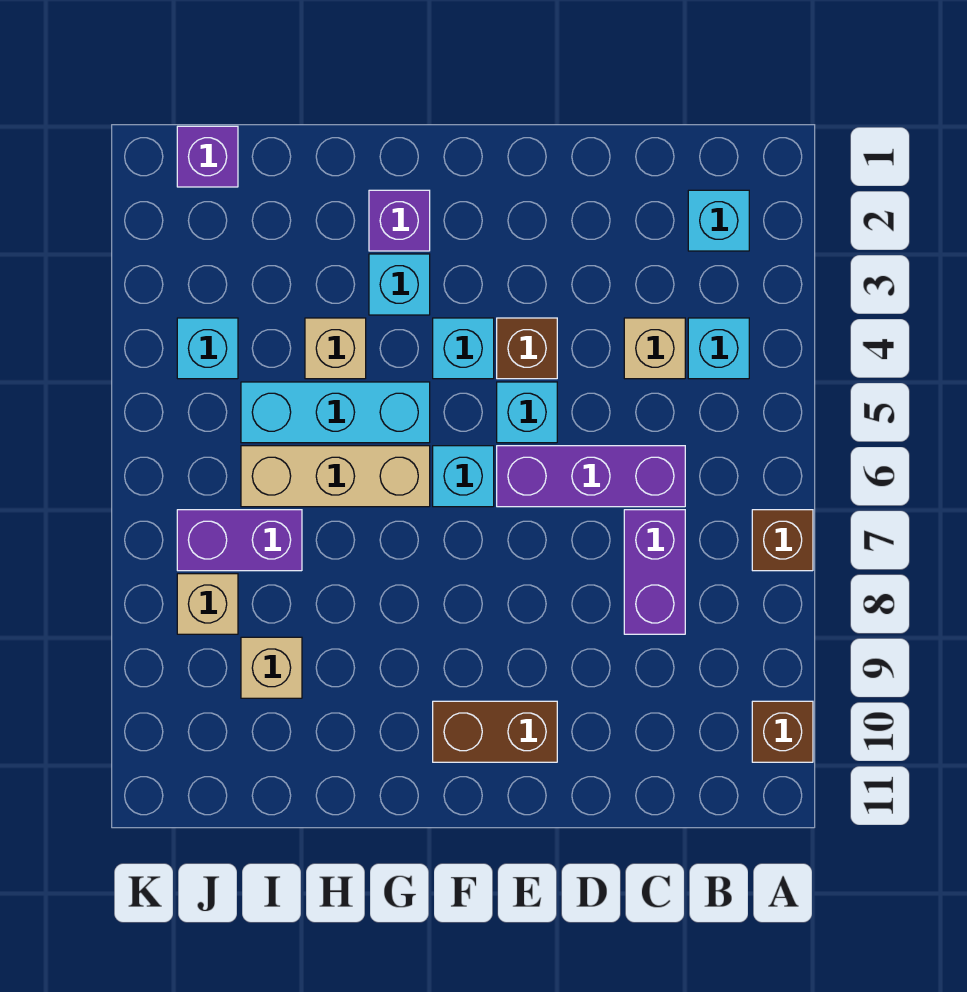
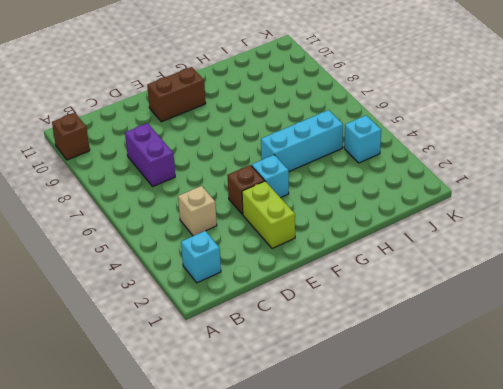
lime brick E2:E3 level 1 -> none
none -> brown brick A7 level 1
none -> cyan brick B4 level 1
none -> purple brick C6:E6 level 1

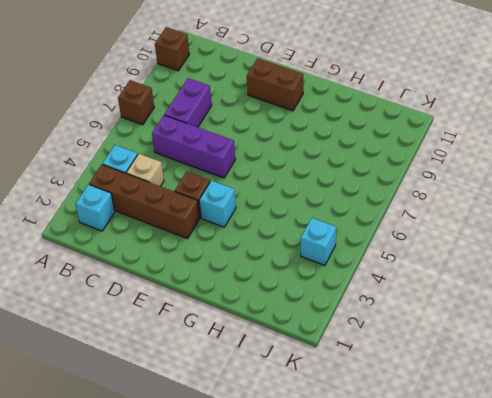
brown brick B3:E3 level 1 -> none
none -> cyan brick E5 level 1
none -> cyan brick F6 level 1
none -> purple brick G2 level 1

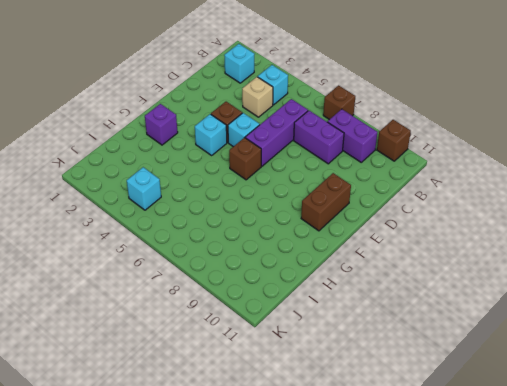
purple brick B8:B9 level 1 -> purple brick I7:J7 level 1
brown brick F6 level 1 -> cyan brick F6 level 1
none -> cyan brick G3 level 1
none -> cyan brick G5:I5 level 1
none -> tan brick G6:I6 level 1

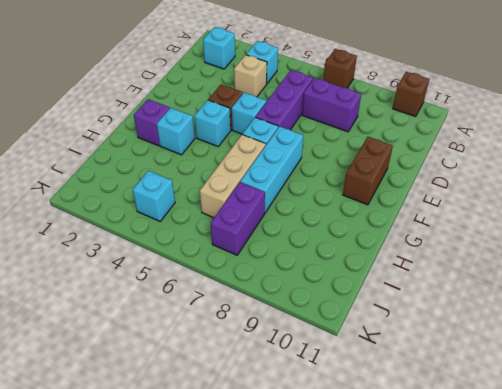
cyan brick F7:H7 level 1 -> cyan brick G5:I5 level 1
none -> tan brick H4 level 1
none -> tan brick I9 level 1
none -> purple brick J1 level 1

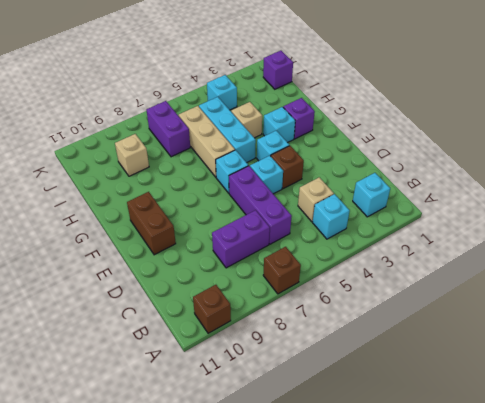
none -> tan brick J8 level 1

